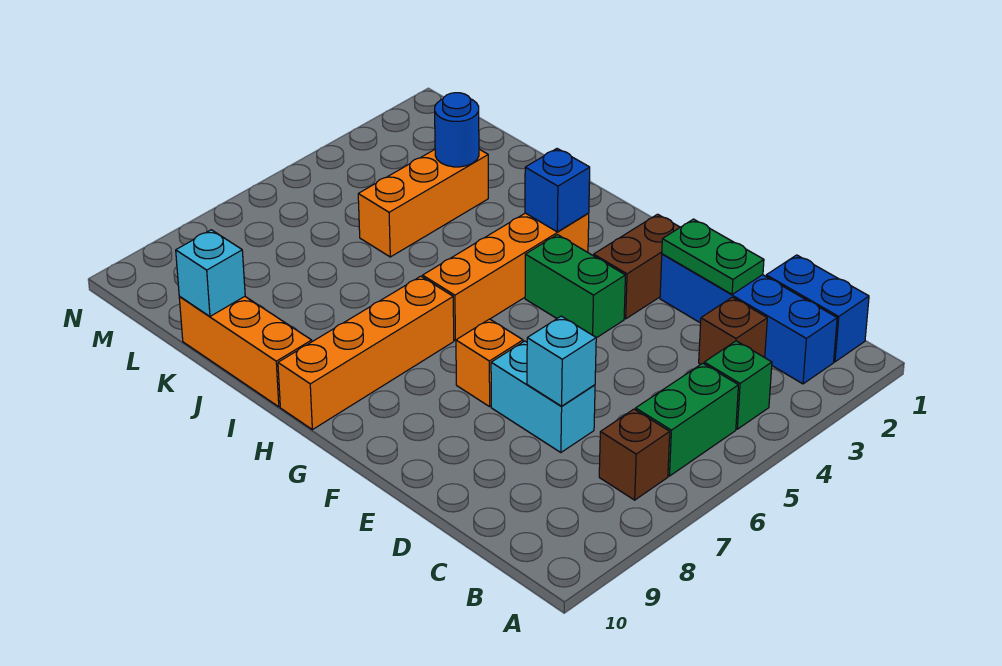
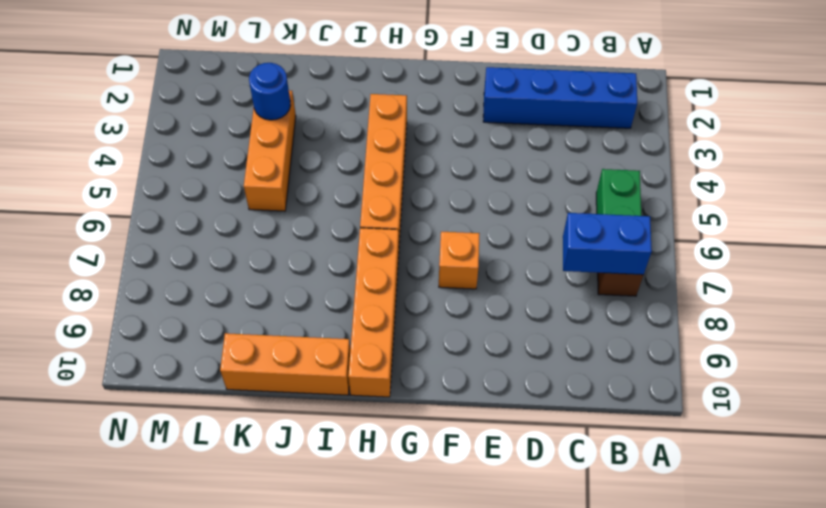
blue brick B7:C7 level 2 -> blue brick B1:C1 level 1
none -> green brick B4 level 1
none -> brown brick C3 level 1
none -> cyan brick D7:E7 level 1

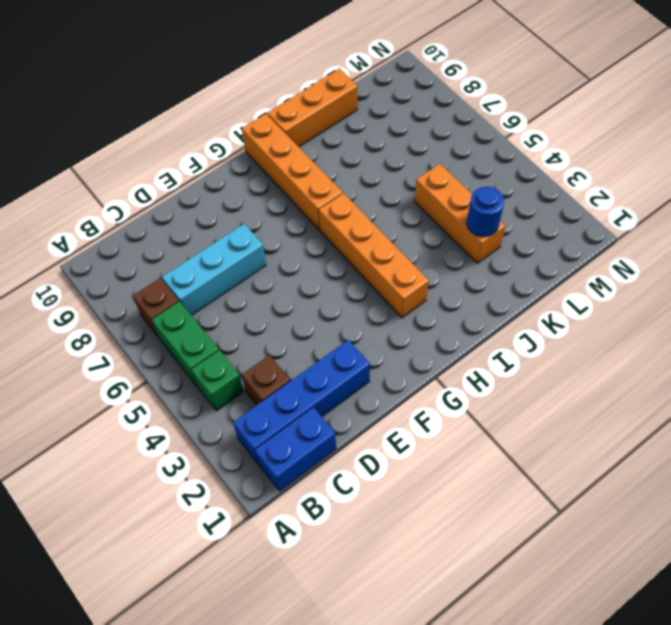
cyan brick C7:E7 level 1 -> cyan brick D7:E7 level 1
none -> brown brick F2:F3 level 1
none -> green brick F4:G4 level 1
none -> orange brick F7 level 1

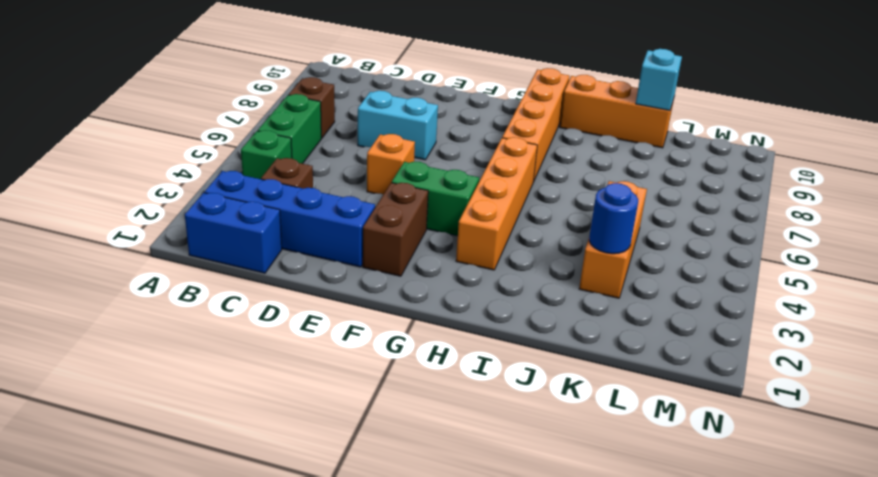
orange brick E5 level 1 -> orange brick F7 level 1
none -> green plate D2:E2 level 2
none -> cyan brick D7 level 2
none -> blue brick H3 level 2

